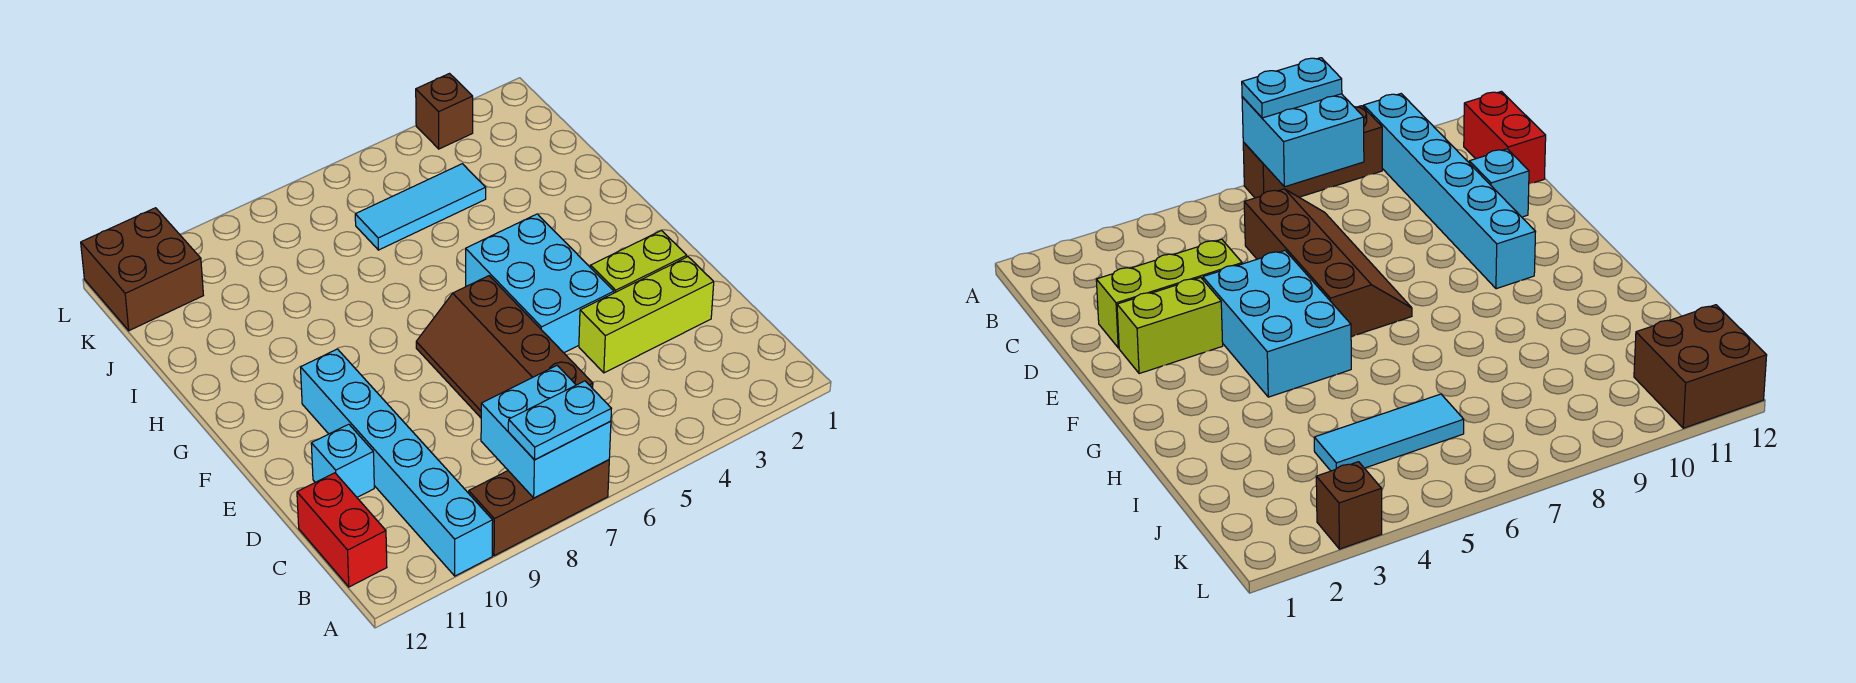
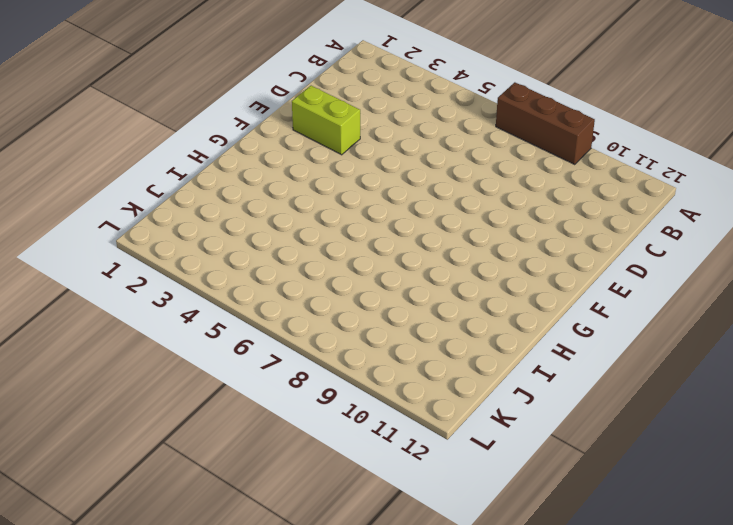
none -> cyan brick A10:F10 level 1
none -> red brick B12:C12 level 1
none -> brown slope C6:F7 level 1 top 6

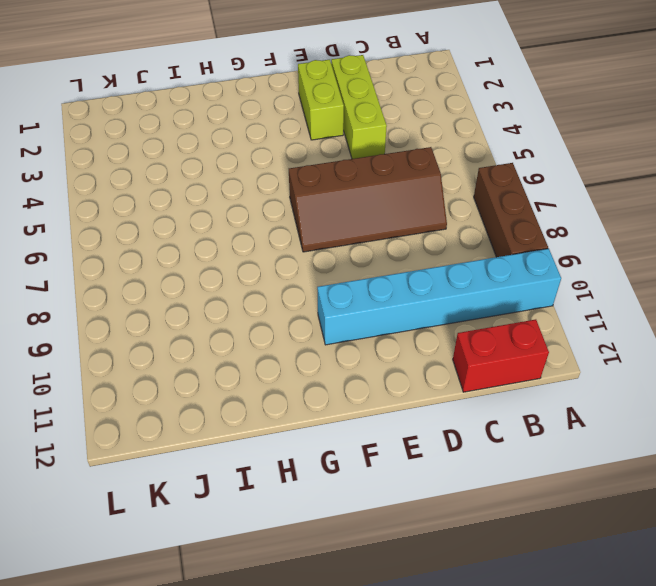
none -> cyan brick D11 level 1
none -> cyan brick E4:G5 level 1
none -> cyan tile J4:J6 level 1

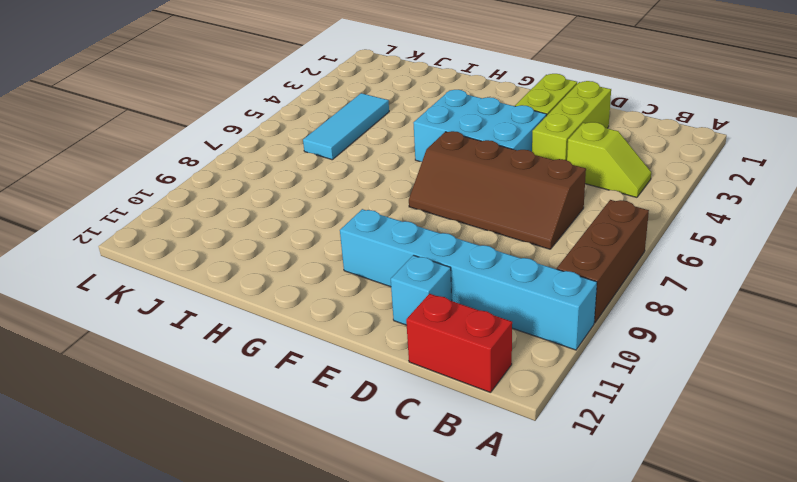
lime slope B4:C4 level 1 top C -> none
none -> brown brick K11:L12 level 1
none -> brown brick L3 level 1
none -> cyan brick A7:B8 level 2

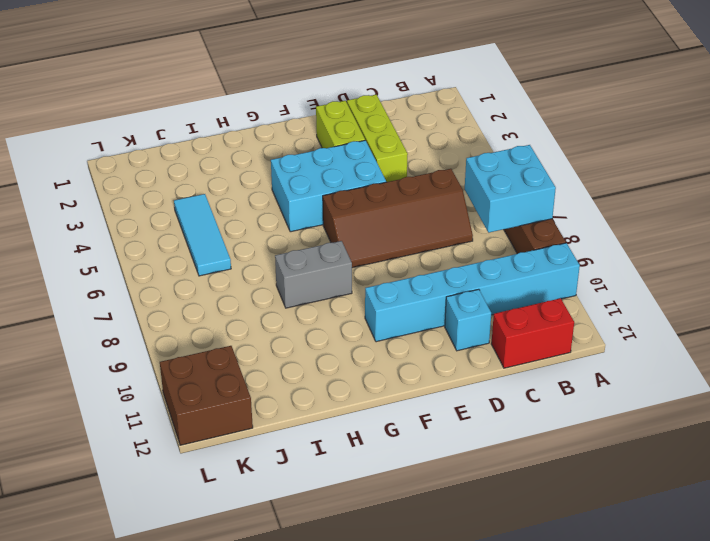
grey brick G8:H8 level 1 -> none
none -> brown brick L3 level 1
none -> cyan plate A7:A8 level 3

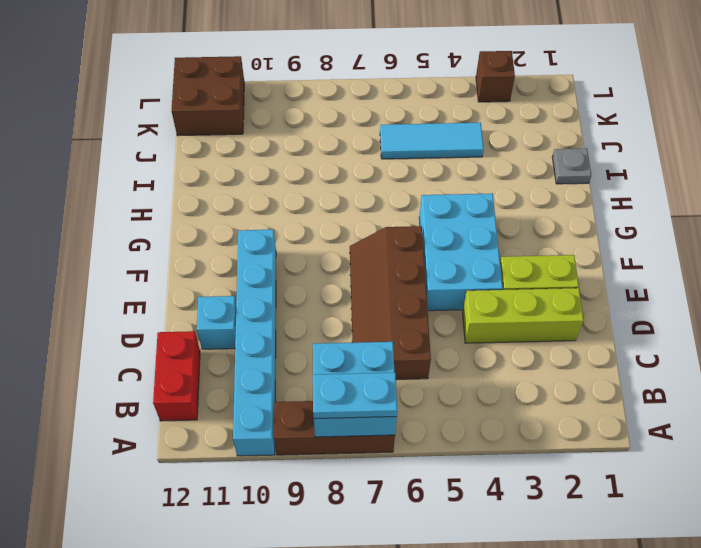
grey plate I1 level 1 -> none

